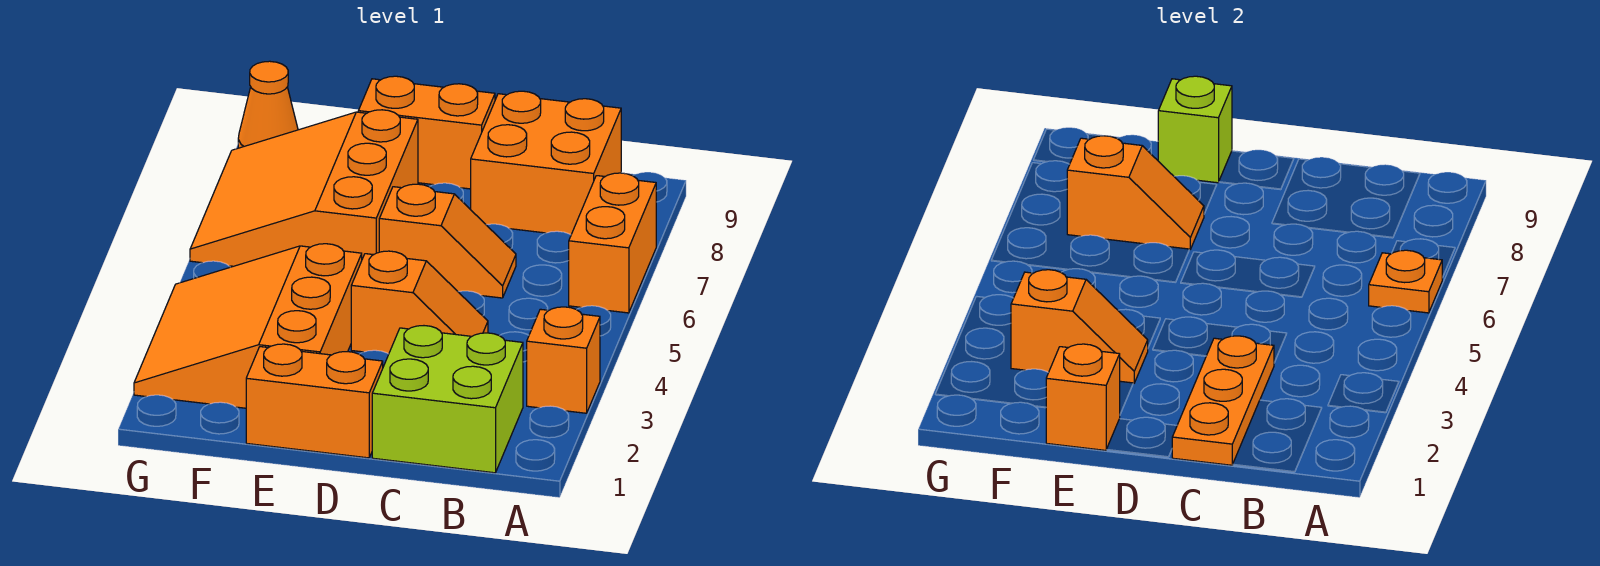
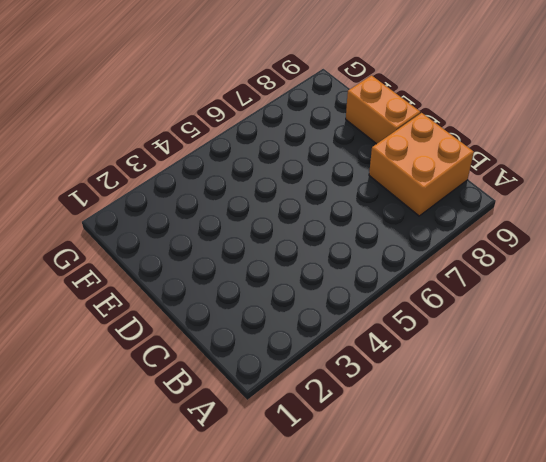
none -> orange brick A3 level 1
none -> orange brick A6:A7 level 1
none -> lime brick B1:C2 level 1

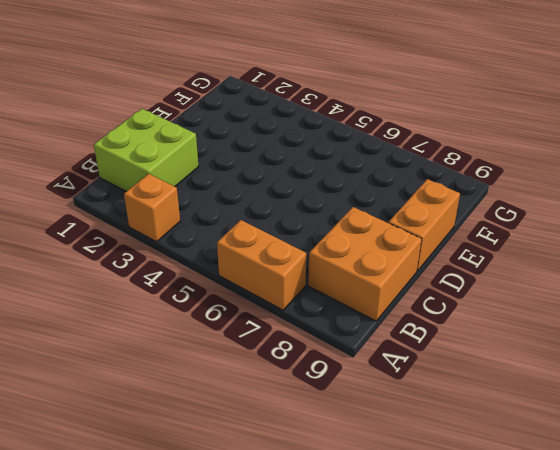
none -> orange slope C4:D4 level 1 top D
none -> orange slope C6:D6 level 1 top D
none -> orange brick D1:E1 level 1

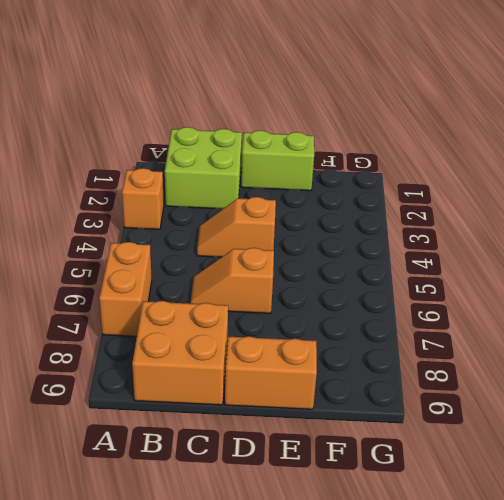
lime brick D1:E1 level 1 -> orange brick D1:E1 level 1
none -> orange slope E2:G4 level 1 top E
none -> orange slope E6:G8 level 1 top E
none -> orange cone G9 level 1

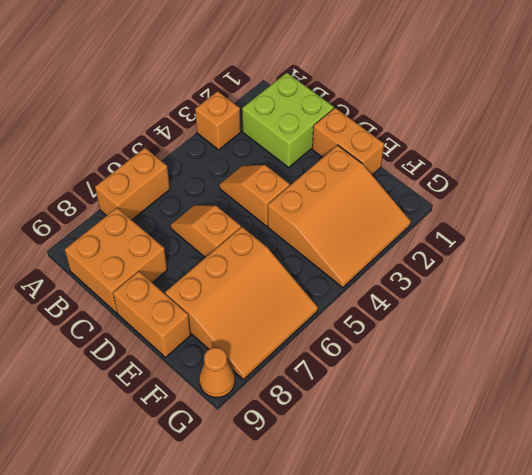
none -> orange plate A6 level 2
none -> orange plate C1:C3 level 2
none -> orange brick E1 level 2

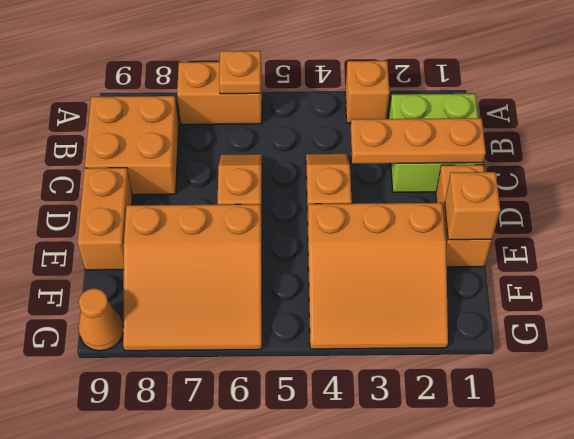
none -> orange slope E3:F3 level 2 top F
none -> orange slope E7:F7 level 2 top F
none -> lime brick E9 level 2

